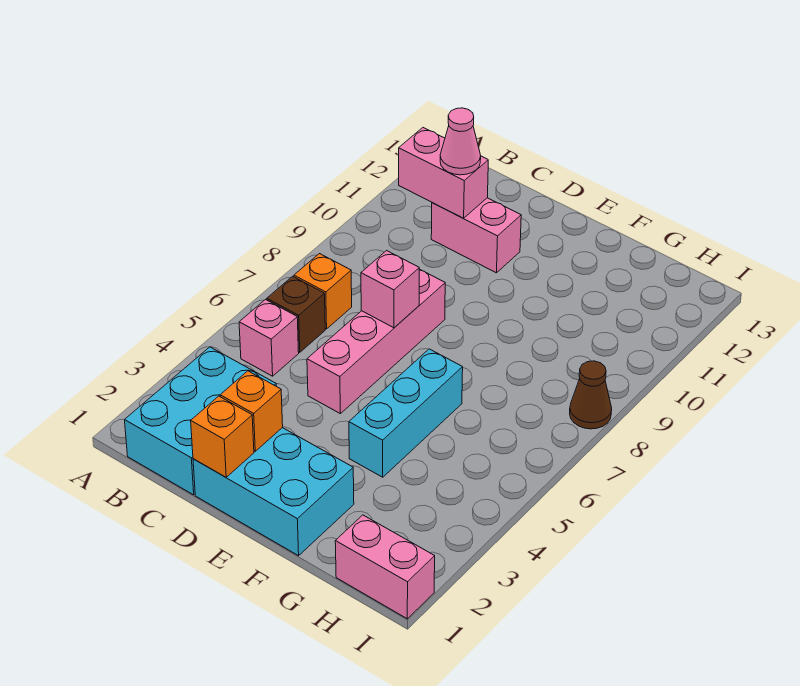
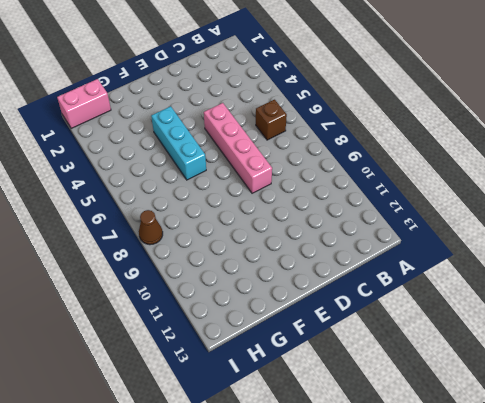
none -> cyan brick B1:C3 level 1
none -> pink brick B5 level 1
none -> orange brick B7 level 1

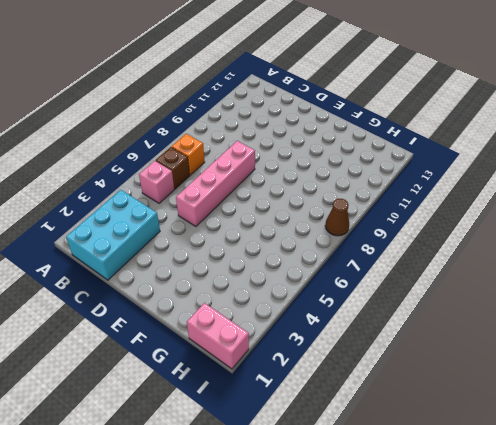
none -> pink brick C11:D11 level 1
none -> cyan brick D1:F2 level 1
none -> cyan brick F4:F6 level 1

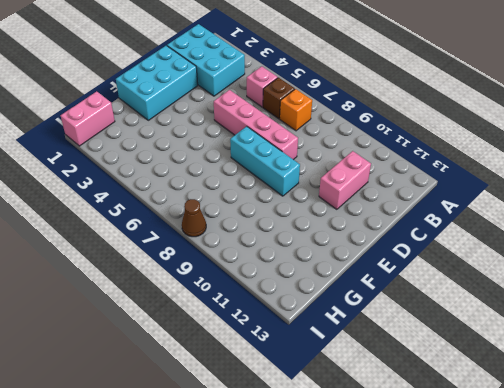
cyan brick E7:E9 level 1 -> cyan brick F4:F6 level 1
none -> pink brick B11:C11 level 2
none -> orange brick D1 level 2
none -> orange brick D2 level 2

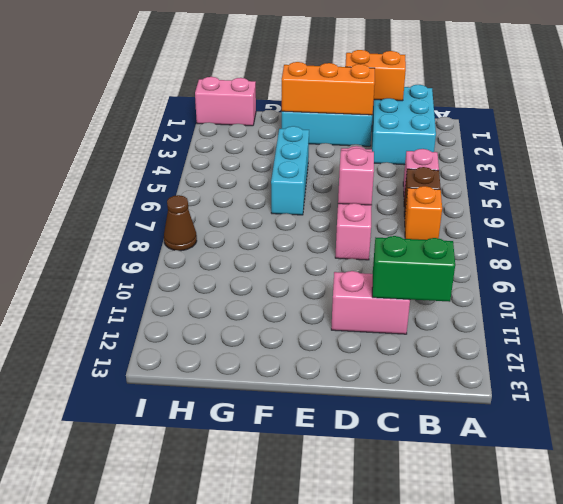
green brick B11:C11 level 2 -> pink brick B11:C11 level 2
orange brick C1:D1 level 2 -> orange brick D1 level 2
orange brick D2:F2 level 2 -> orange brick D2 level 2
none -> pink cone C11 level 3

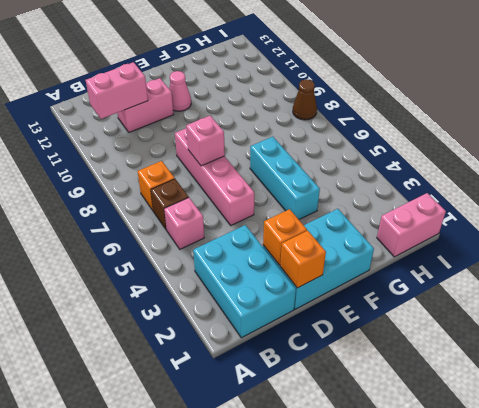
pink cone E11 level 1 -> pink cone C11 level 3

